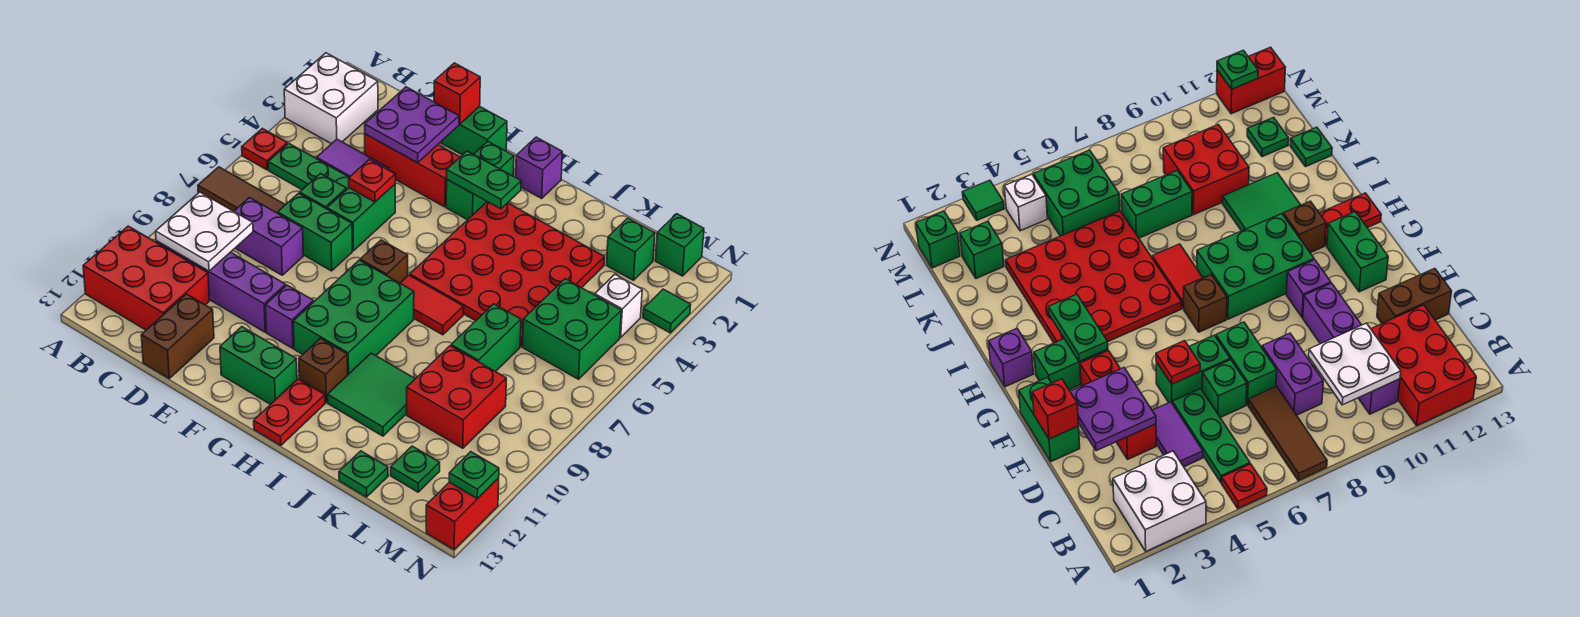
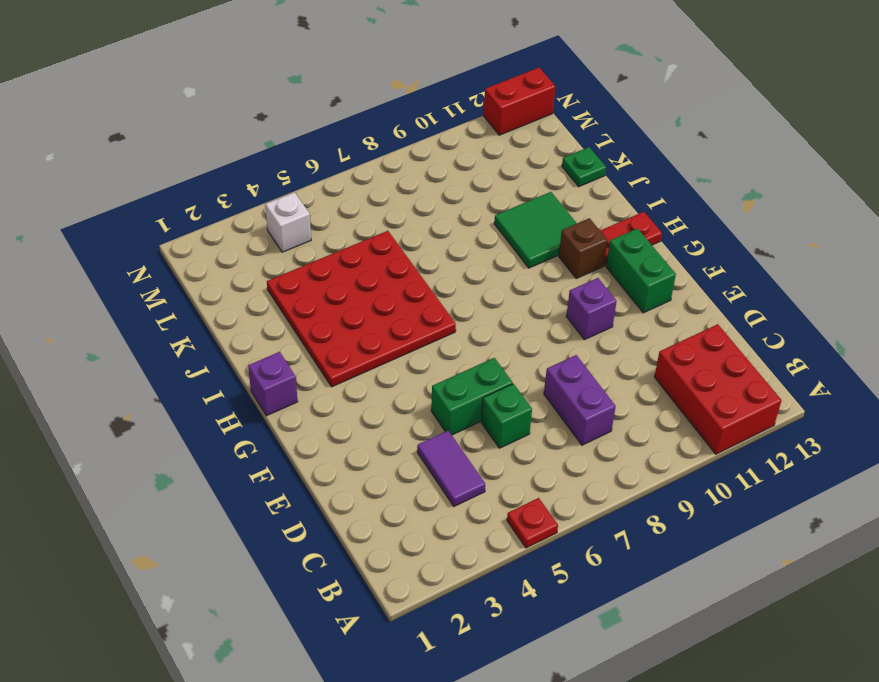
none -> white brick A2:B3 level 1
none -> brown tile A7:C7 level 1
none -> green plate B5:D5 level 1
none -> purple brick B10:E10 level 1

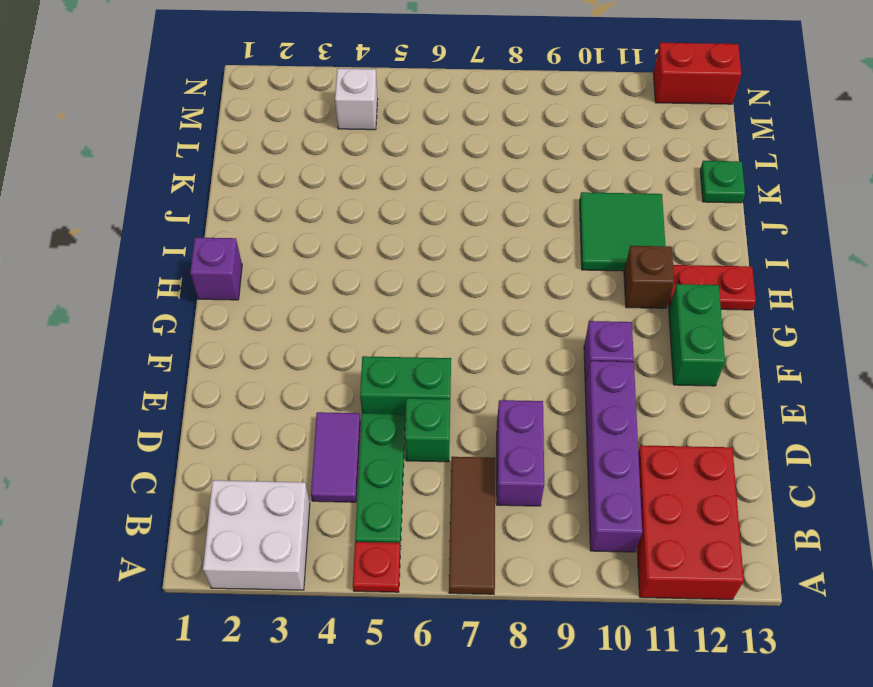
none -> red brick D3:F3 level 1
none -> green brick D7:E7 level 1
none -> brown brick D12:D13 level 1
none -> green brick E1:F1 level 1

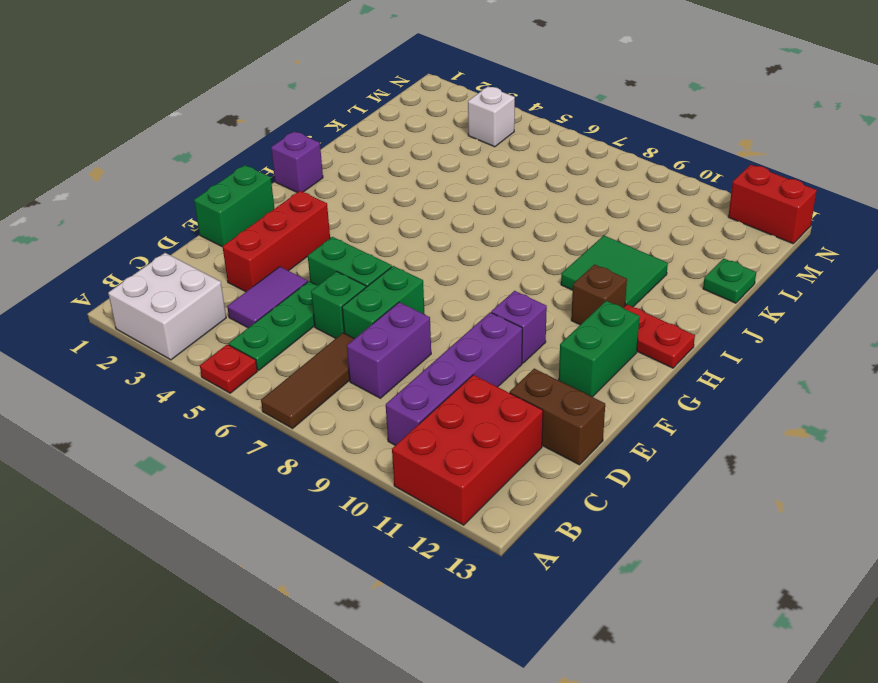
none -> green brick G2:G3 level 1
none -> brown brick G7 level 1
none -> green brick G8:H10 level 1
none -> red plate H3:K6 level 1

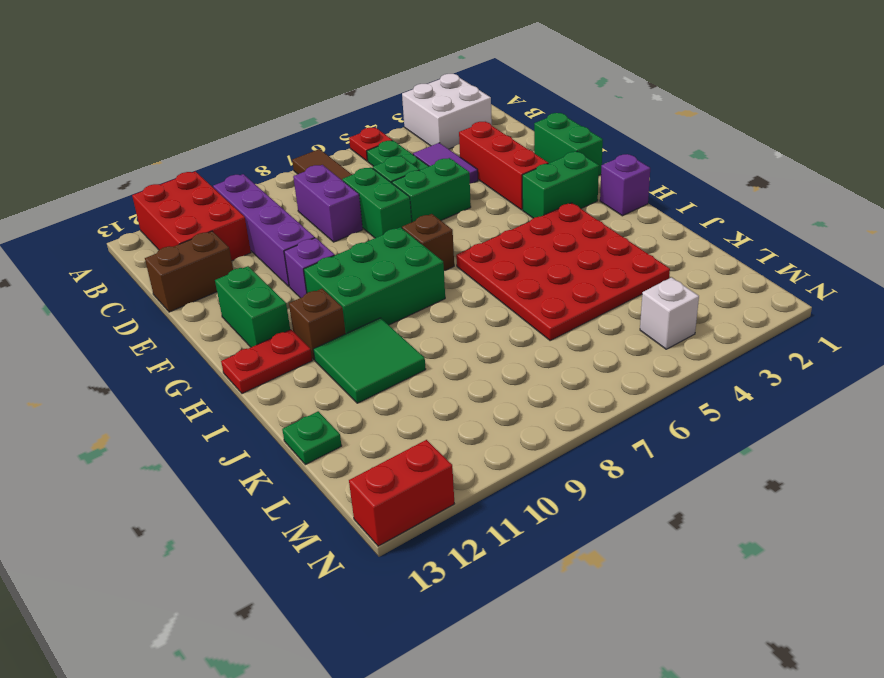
none -> red tile H7:I7 level 1
none -> green brick K7:K8 level 1
none -> red brick K9:L10 level 1
none -> green brick L2 level 1

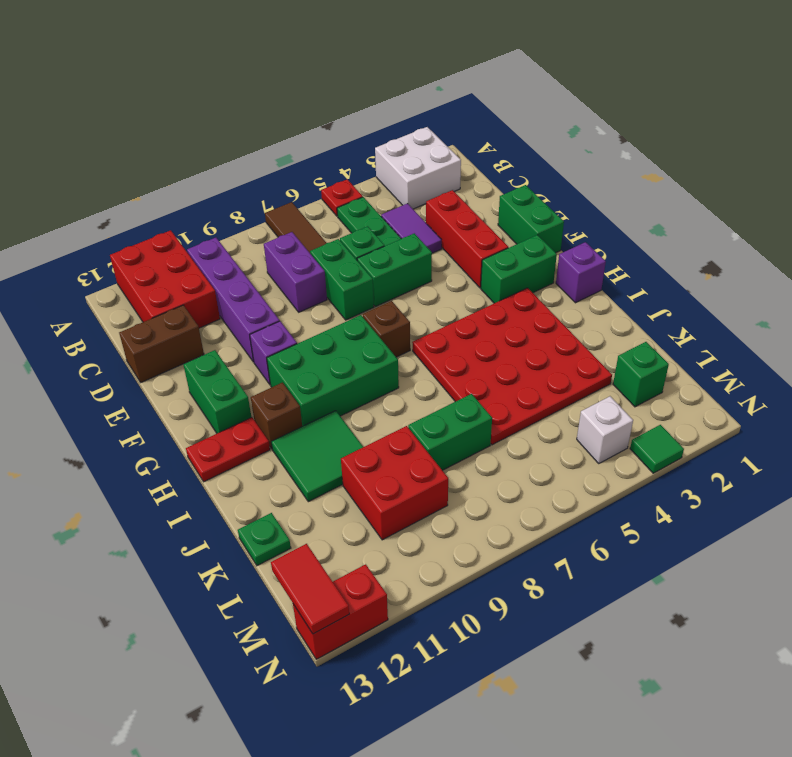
red tile M13:N13 level 2 -> red tile H7:I7 level 1
none -> green brick L5:M6 level 1
none -> green plate L12 level 1
none -> green brick M1 level 1
none -> white plate B9:C10 level 2

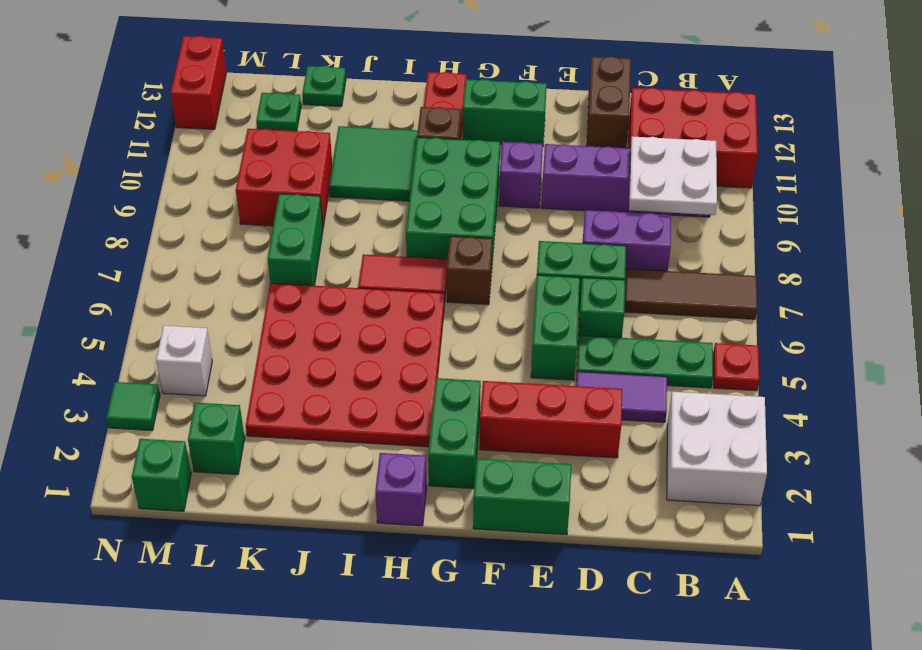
none -> green brick L5:M6 level 1
none -> purple plate D2:E3 level 2
none -> red brick E1 level 2
none -> red plate E5 level 2

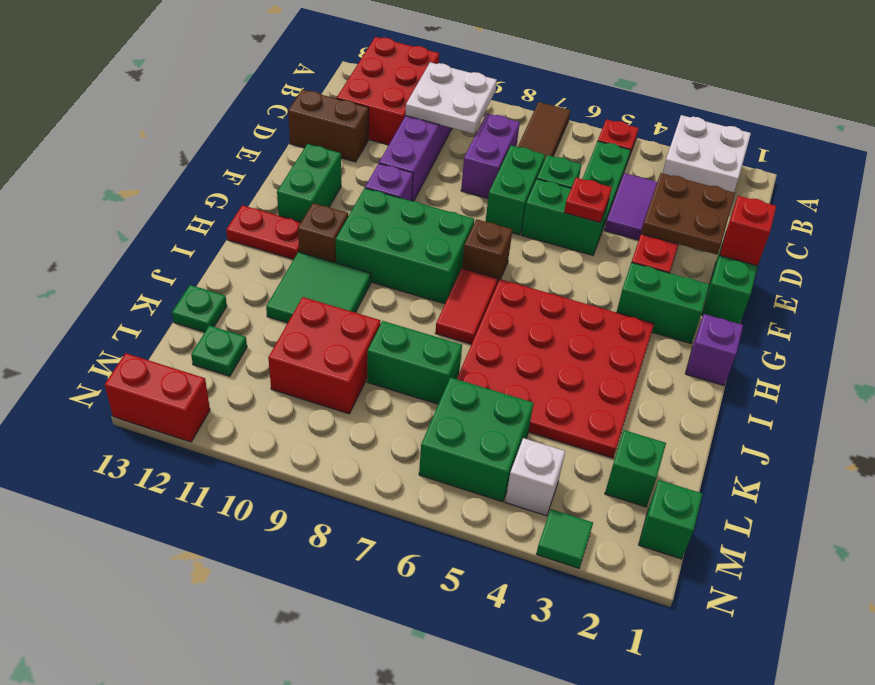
brown plate D2:E3 level 2 -> purple plate D2:E3 level 2
none -> green plate G3:H3 level 2
none -> green plate N12 level 2

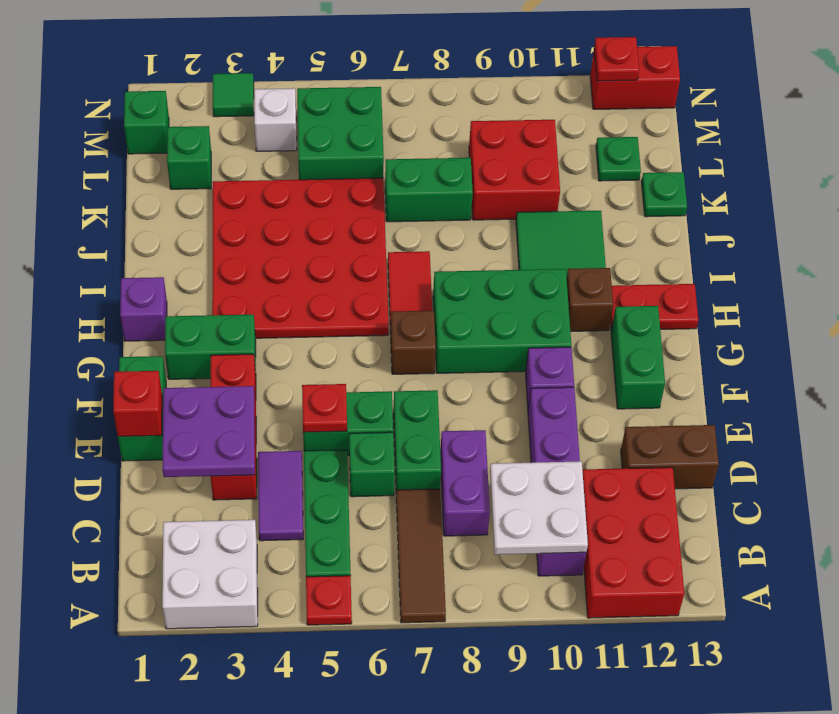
red plate N12 level 2 -> green plate N12 level 2
none -> green plate G3:H3 level 2

